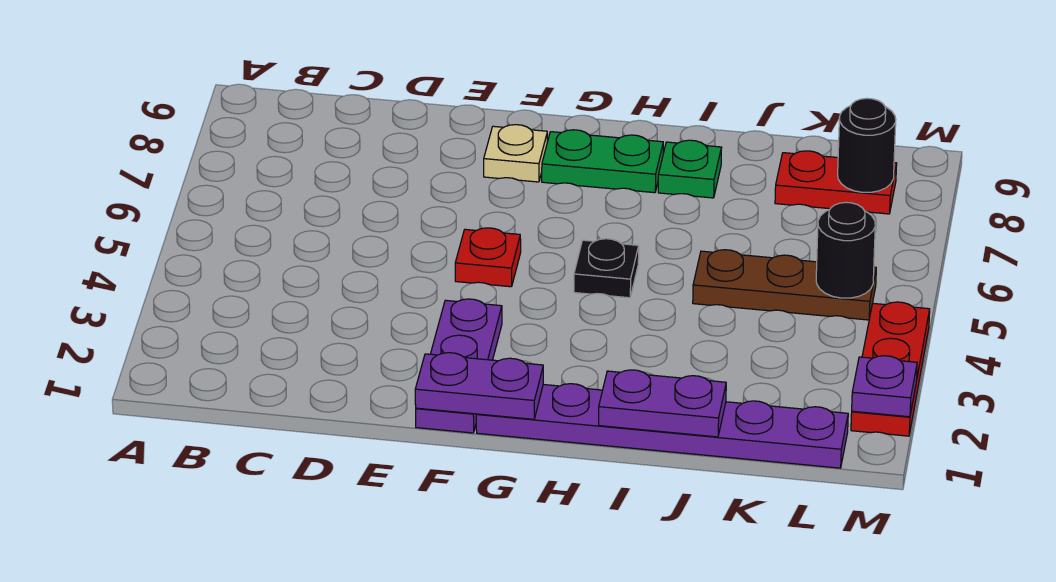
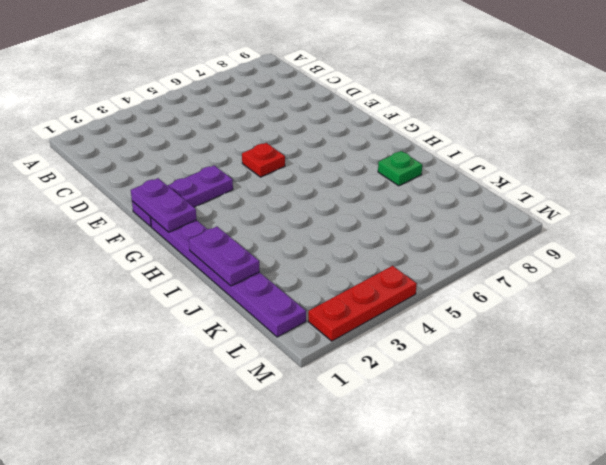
none -> tan plate F8 level 1
none -> green plate G8:H8 level 1
none -> black plate H5 level 1

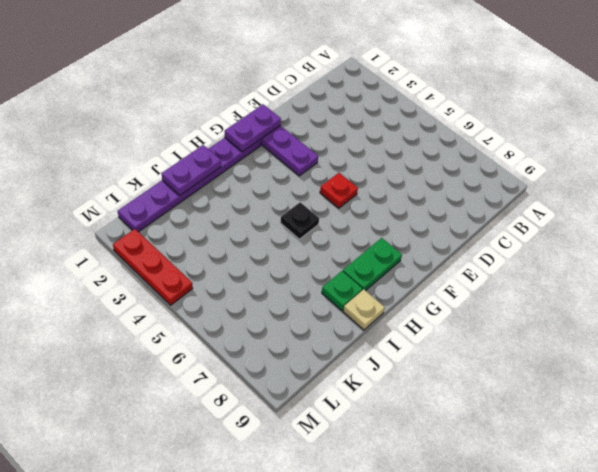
tan plate I9 level 1 -> tan plate F8 level 1
none -> brown plate J5:L5 level 1
none -> red plate K8:L8 level 1
none -> black round brick L5 level 2

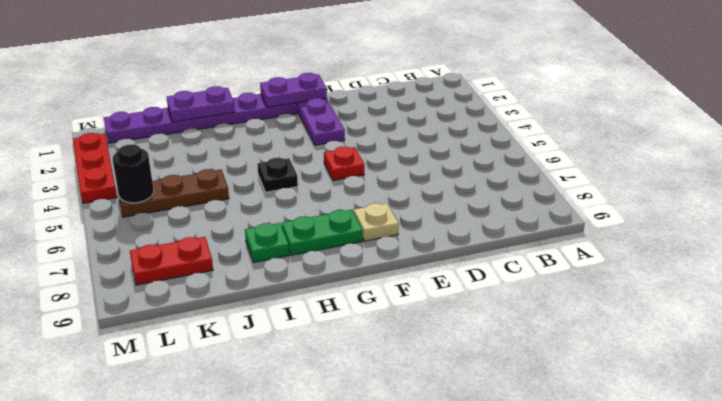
none -> black round brick L8 level 2
none -> purple plate M2 level 2

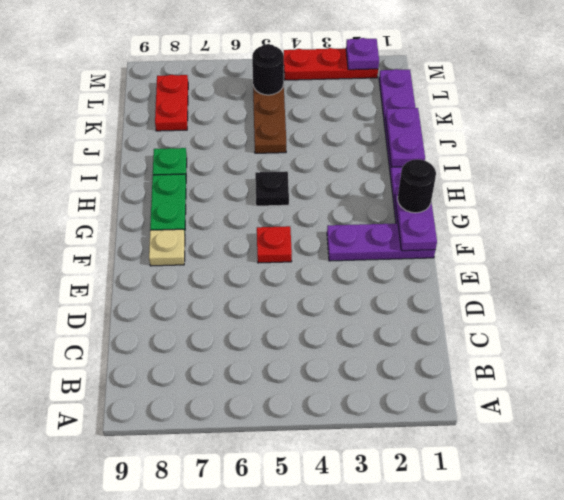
black round brick G1 level 3 -> black round brick L8 level 2

